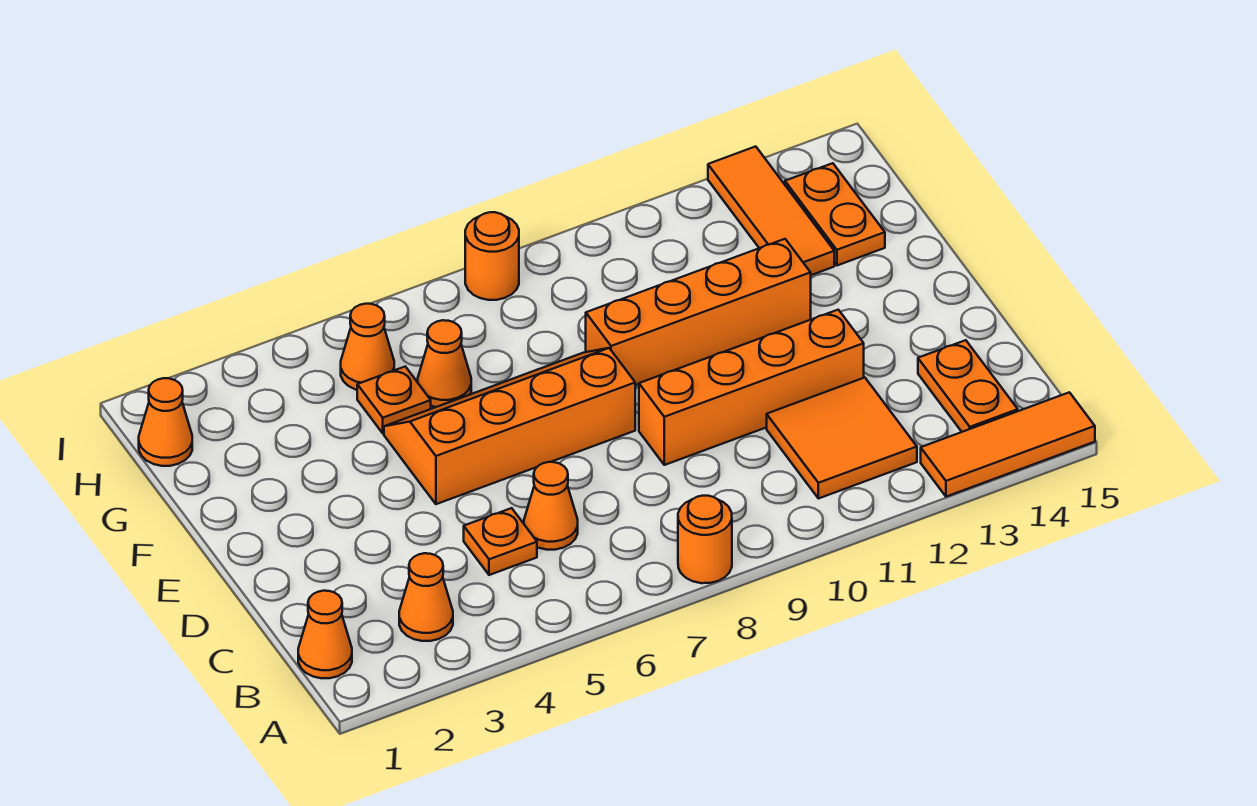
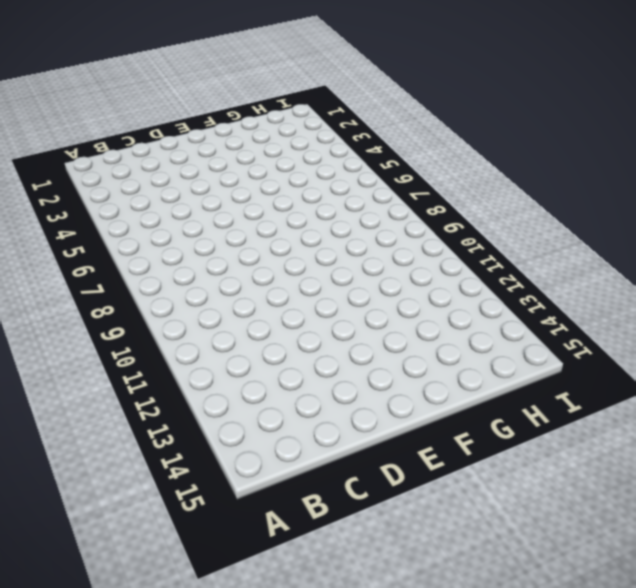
none -> orange round brick A8 level 1
none -> orange tile A13:A15 level 1
none -> orange cone B1 level 1

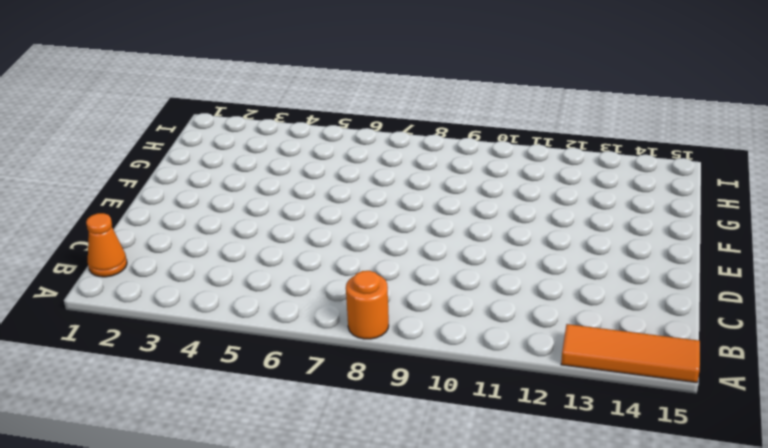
none -> orange cone B3 level 1
none -> orange tile B11:C12 level 1
none -> orange plate B14:C14 level 1

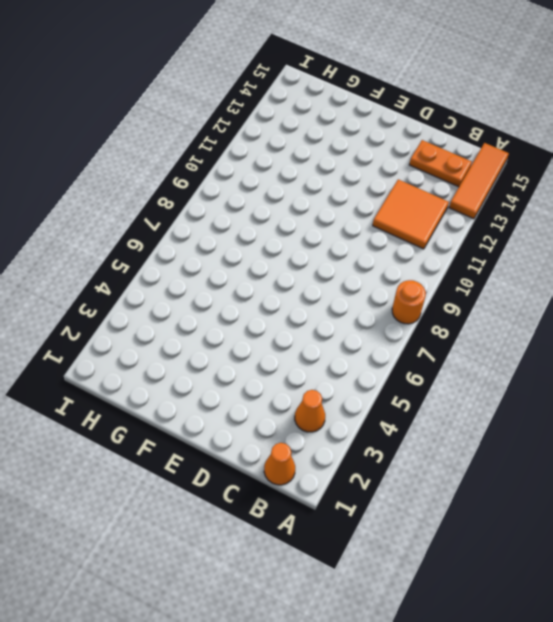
none -> orange plate C5 level 1
none -> orange cone C6 level 1
none -> orange brick D9:D12 level 1

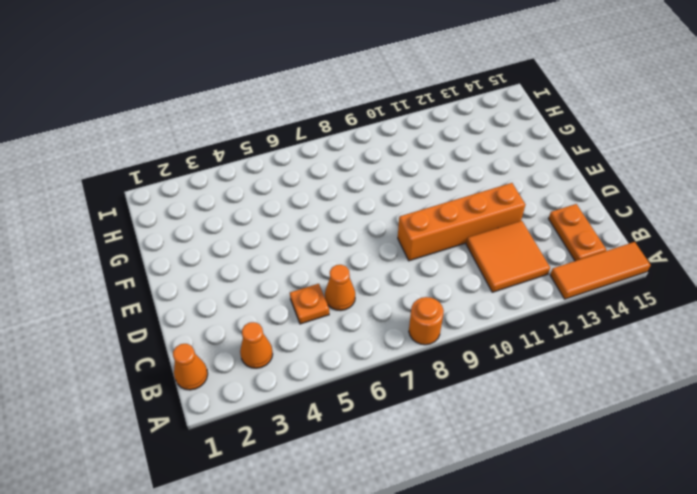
none -> orange slope E5:F8 level 1 top E
none -> orange brick F9:F12 level 1
none -> orange plate G5 level 1

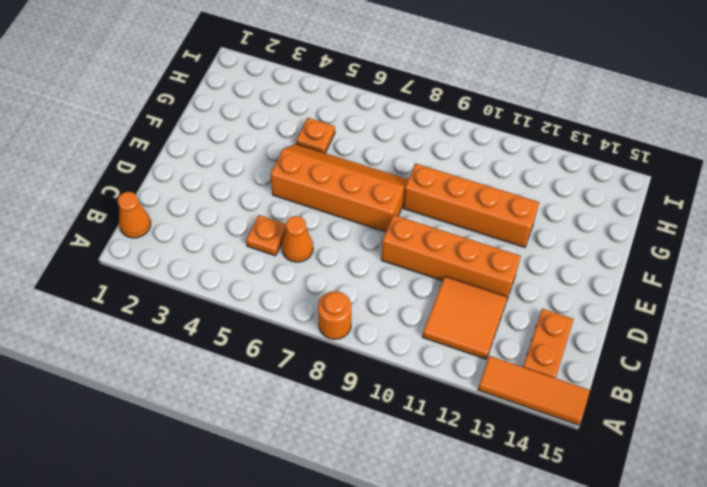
none -> orange cone B3 level 1
none -> orange cone G6 level 1
none -> orange tile G13:I13 level 1

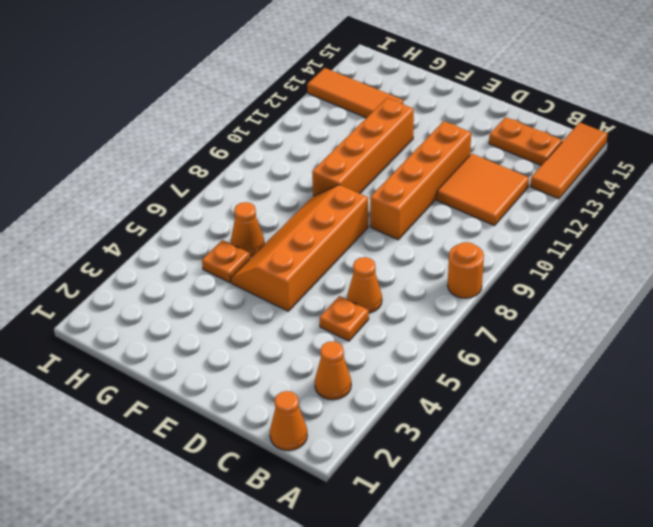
none -> orange plate G14:H14 level 1
none -> orange cone H1 level 1
none -> orange cone H5 level 1

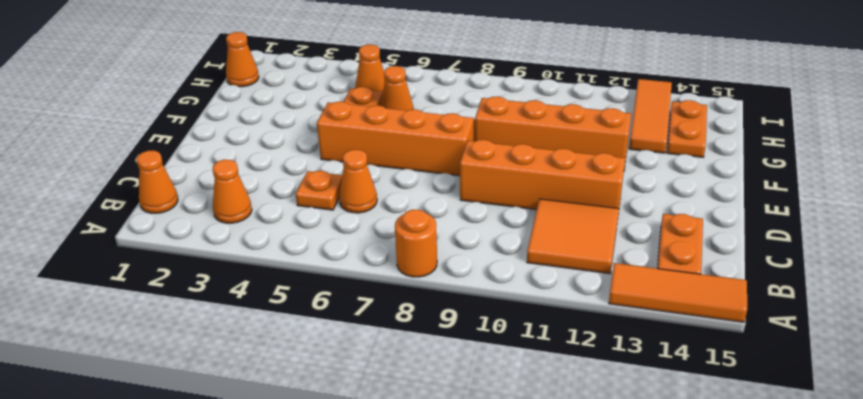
none -> orange round brick I8 level 1

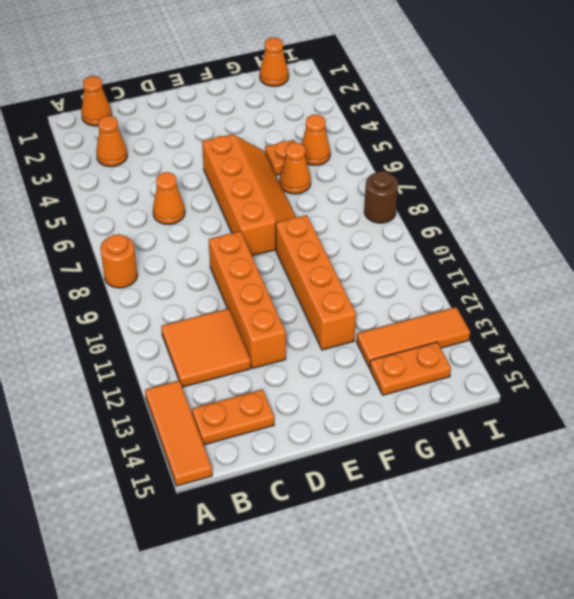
brown round brick I8 level 1 -> orange round brick I8 level 1
none -> orange plate C5 level 1

